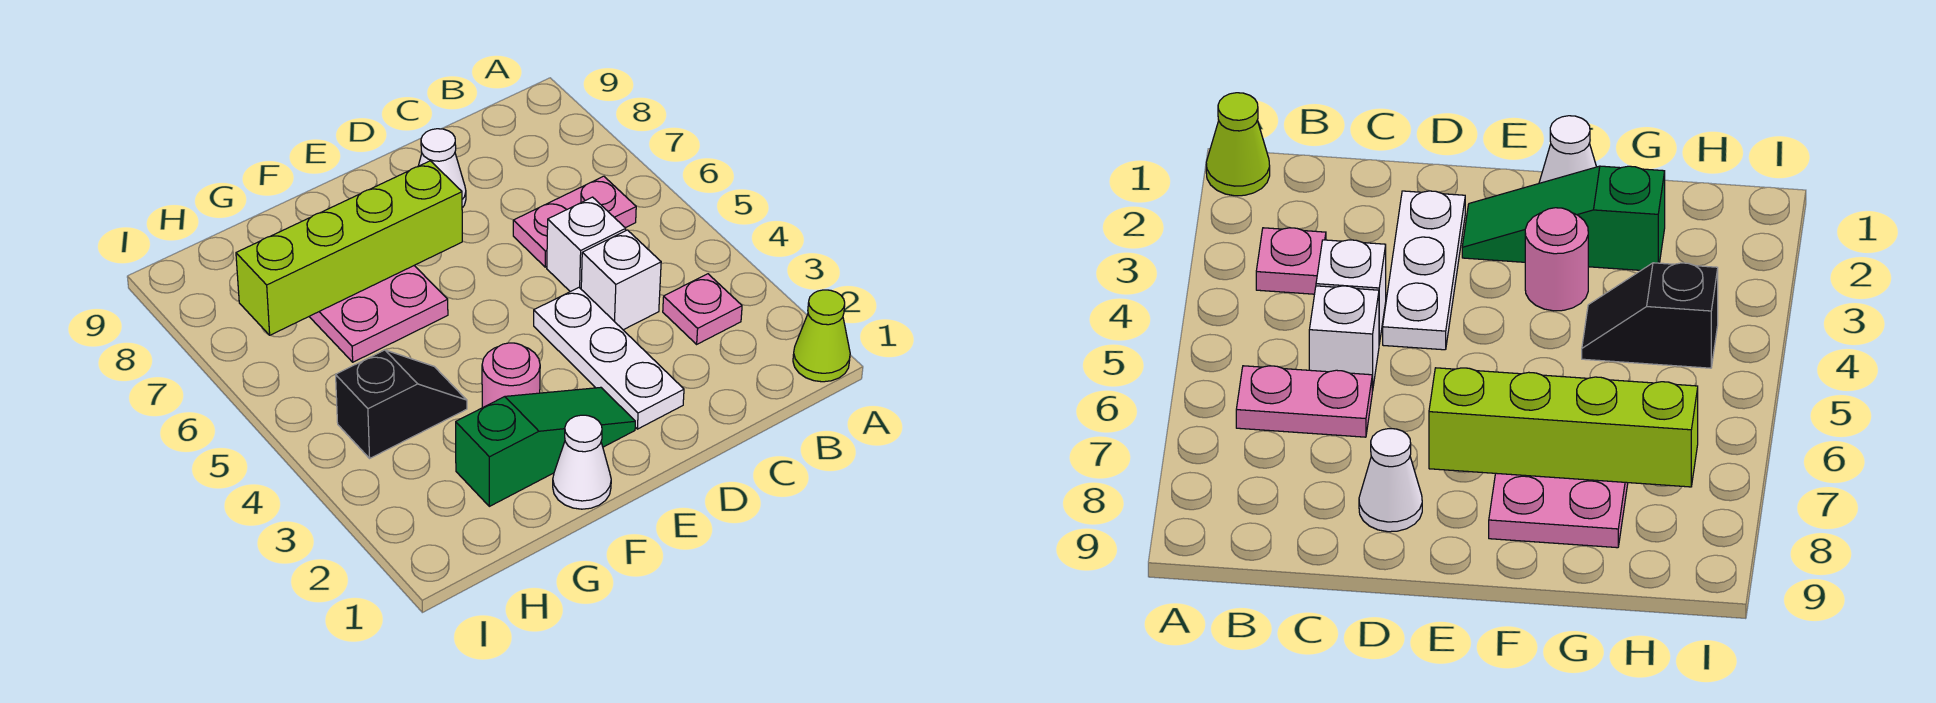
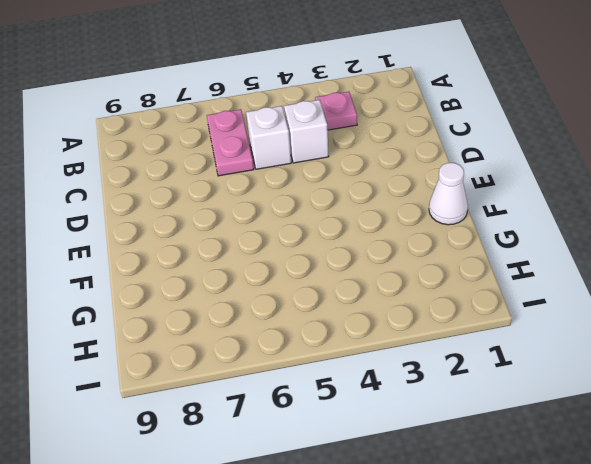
none -> lime cone A1 level 1
none -> white plate D2:D4 level 1
none -> white cone D8 level 1

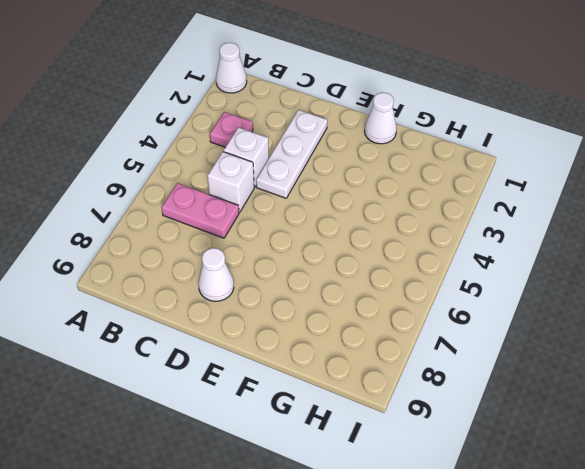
white cone A1 level 1 -> lime cone A1 level 1
none -> green slope E2:G2 level 1 top G
none -> pink round brick F3 level 1
none -> pink plate F6:G8 level 1

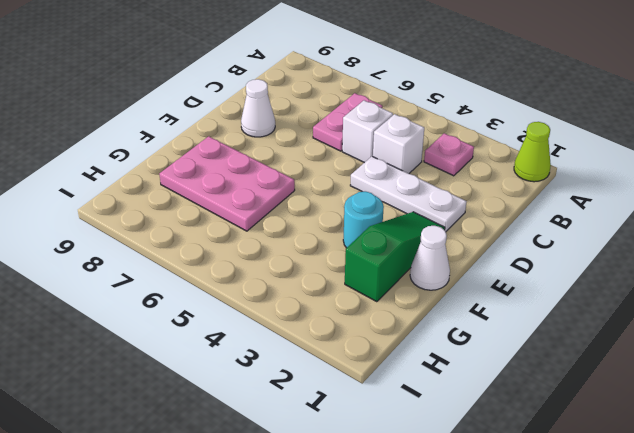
cyan round brick F3 level 1 -> pink round brick F3 level 1
none -> black slope G4:H4 level 1 top H
none -> lime brick E7:H7 level 2

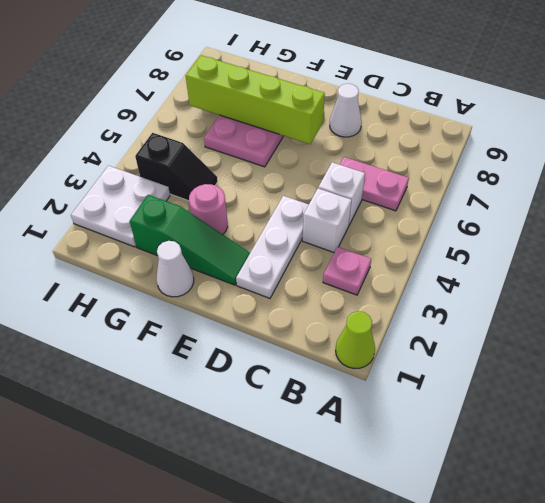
white plate H2:I3 level 1 -> none

